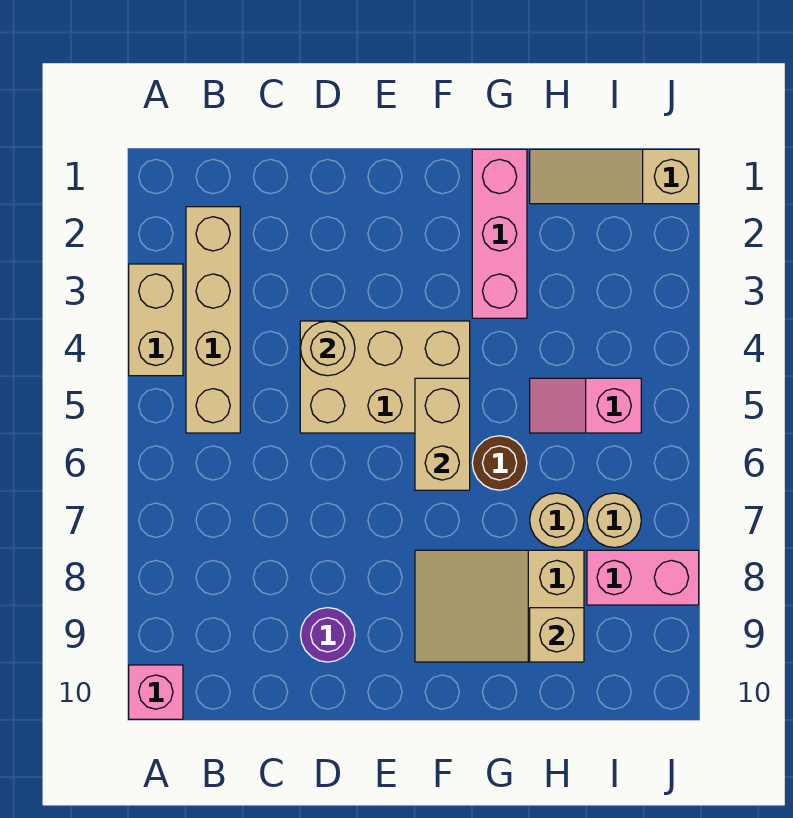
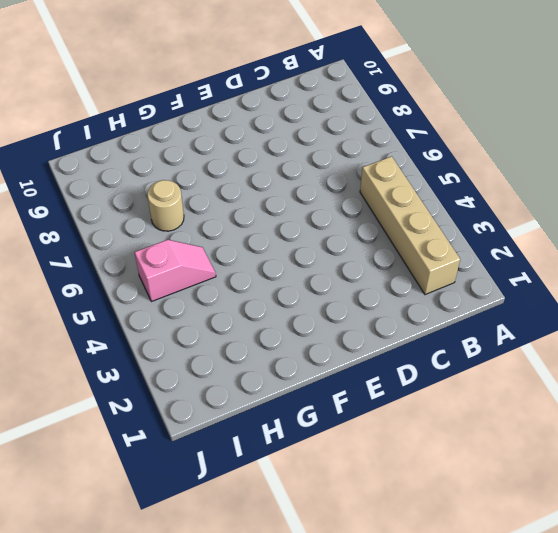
none -> tan brick A3:A4 level 1
none -> pink brick A10 level 1
none -> tan brick D4:F5 level 1

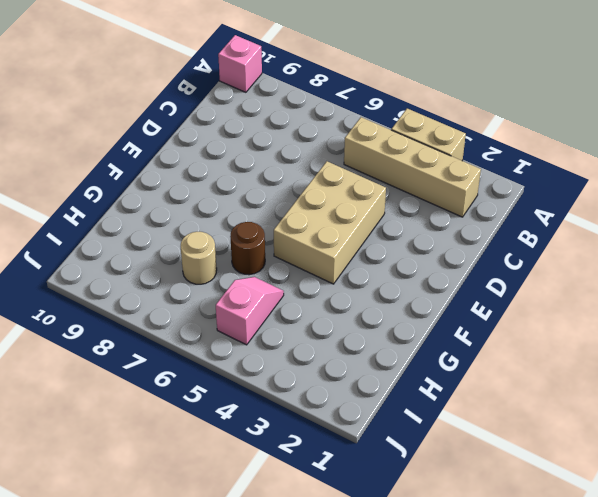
none -> purple round brick D9 level 1
none -> tan slope F8:H9 level 1 top H
none -> pink brick G1:G3 level 1

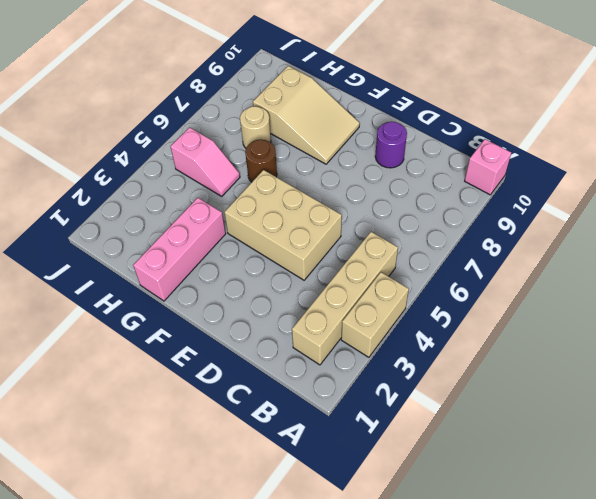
none -> tan slope H1:J1 level 1 top J
none -> tan round brick I7 level 1
none -> pink brick I8:J8 level 1

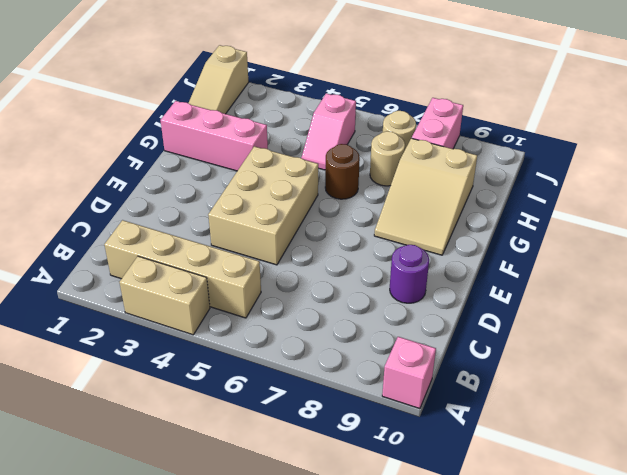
none -> tan round brick D4 level 2
none -> tan brick F5:F6 level 2
none -> tan brick H9 level 2

